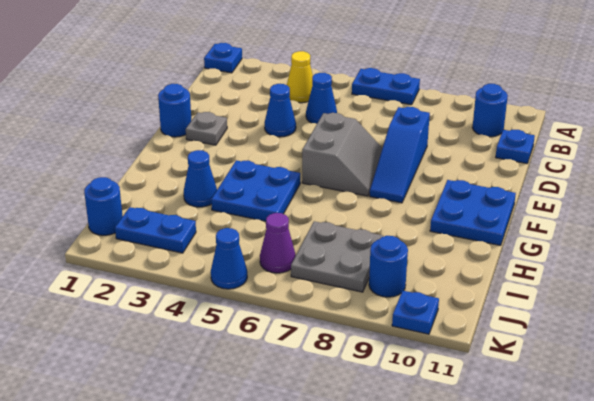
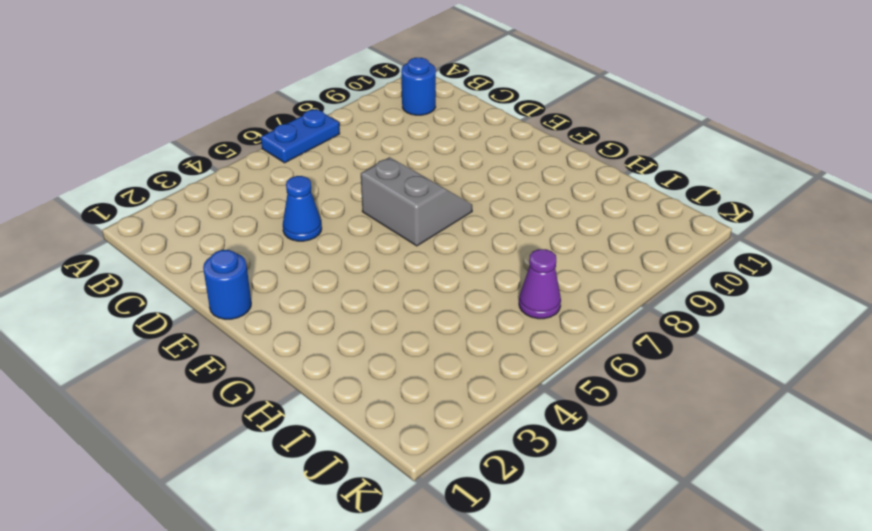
none -> blue plate A1 level 1
none -> yellow cone B4 level 1
none -> blue cone C5 level 1

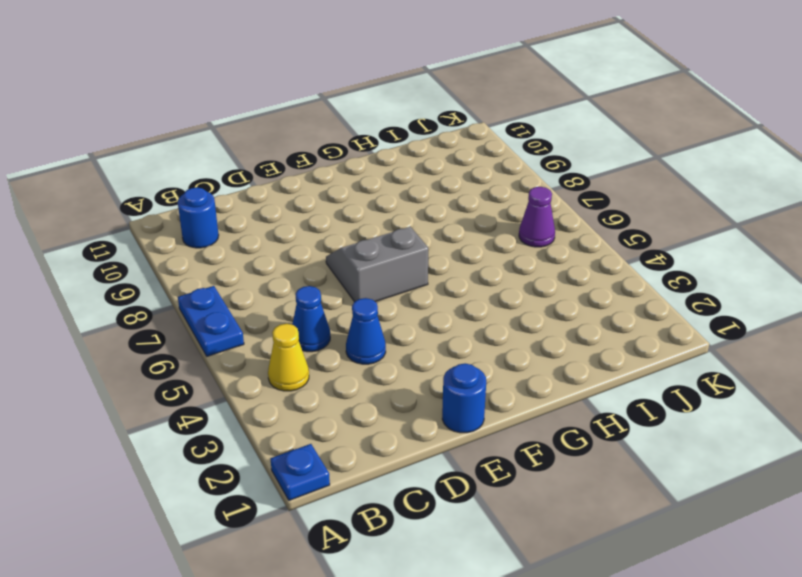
none -> blue plate C11 level 1
none -> blue slope D8:F8 level 1 top D
none -> grey plate E2 level 1

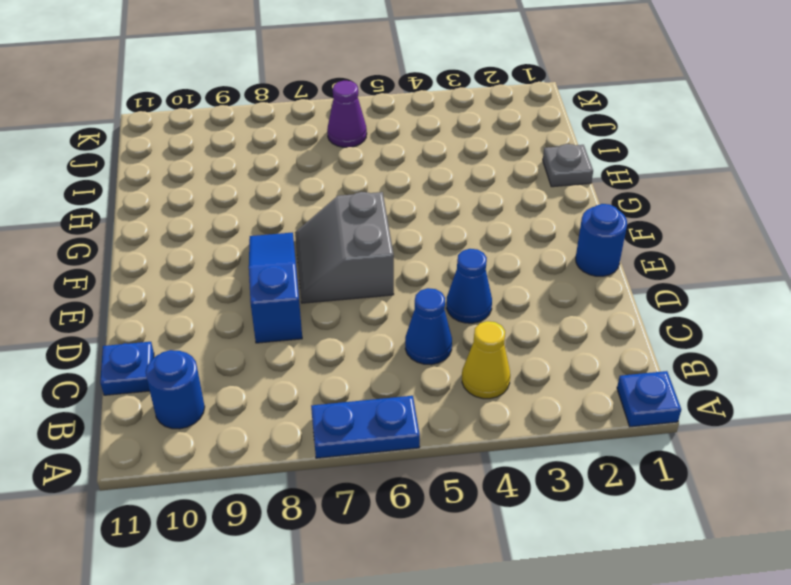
grey plate H1 level 1 -> grey plate E2 level 1
none -> blue plate F10:G11 level 1
none -> blue plate G4:H5 level 1
none -> blue cone H3 level 1

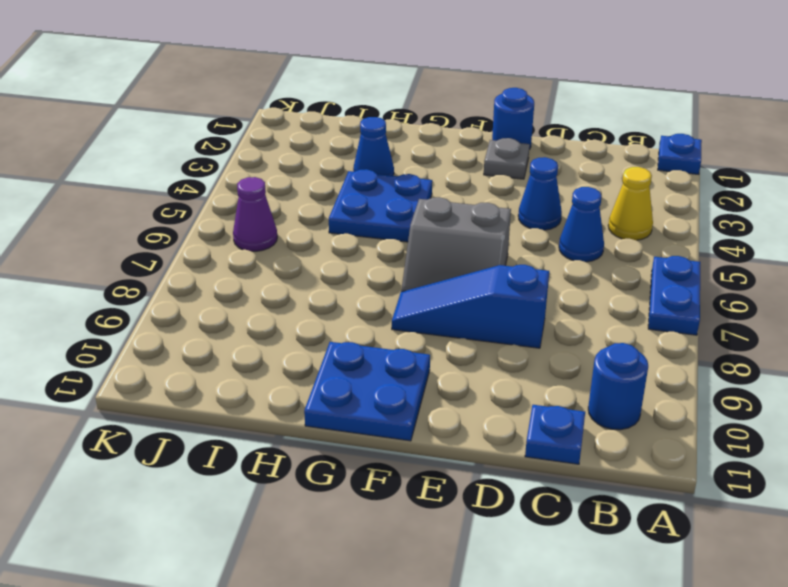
none -> grey plate I7:J8 level 1
none -> blue round brick J1 level 1
none -> blue plate J2:J3 level 1

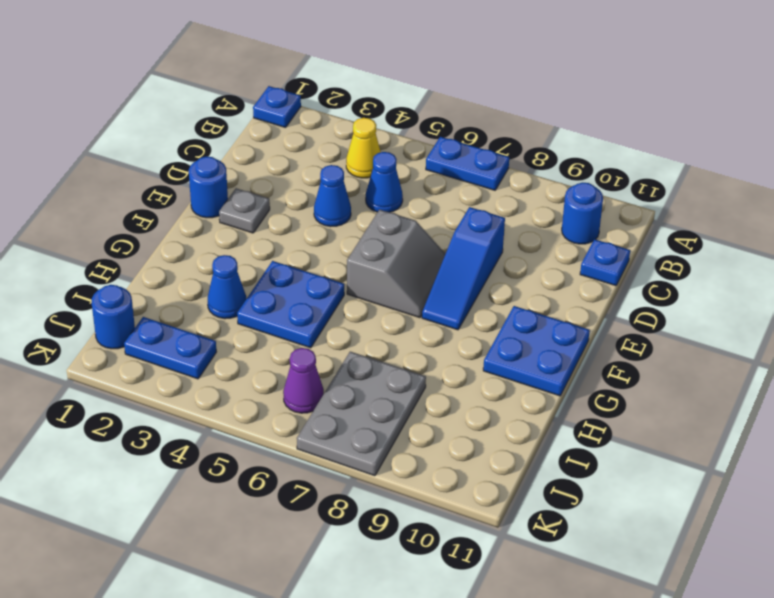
grey plate I7:K8 level 1 -> grey plate I7:J8 level 1
none -> blue round brick J9 level 1
none -> blue cone K5 level 1
none -> blue plate K10 level 1

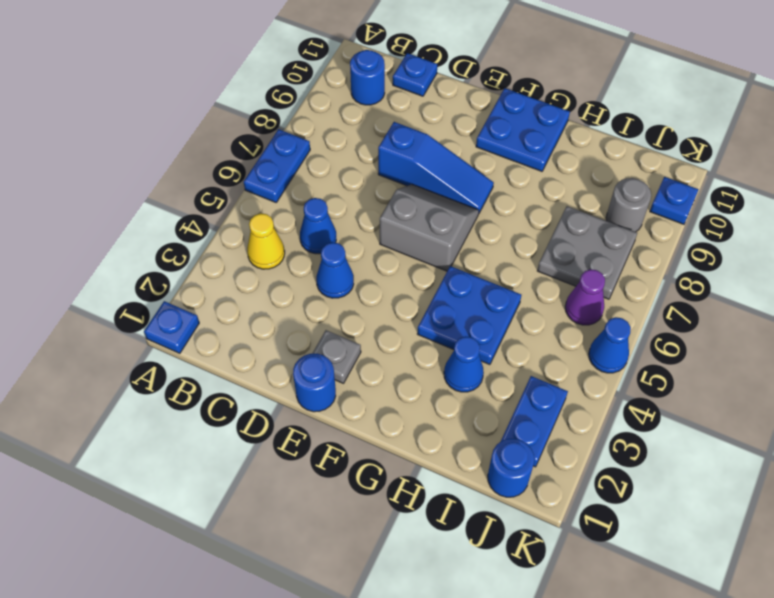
grey round brick J9 level 1 -> blue round brick J9 level 1

